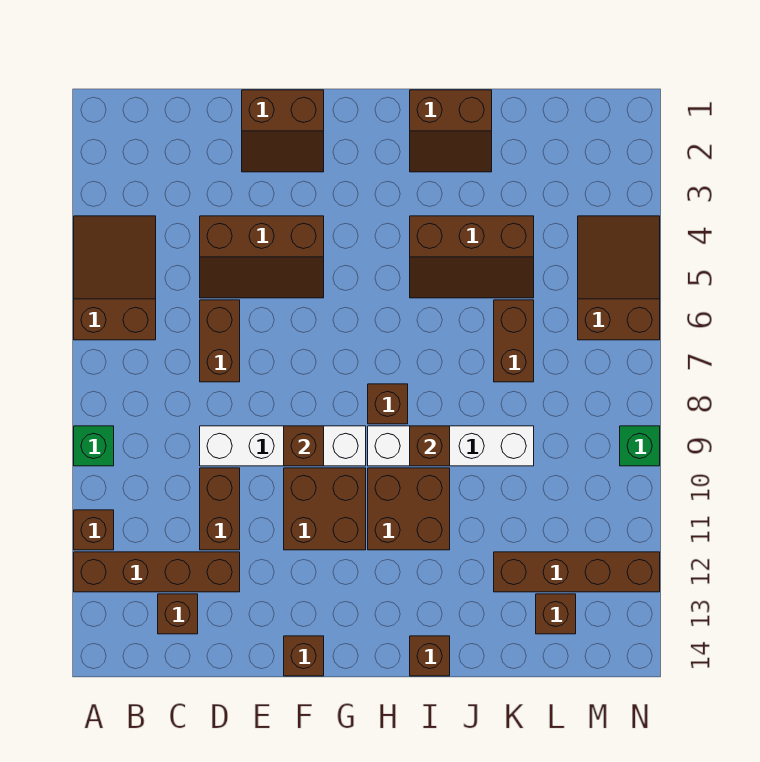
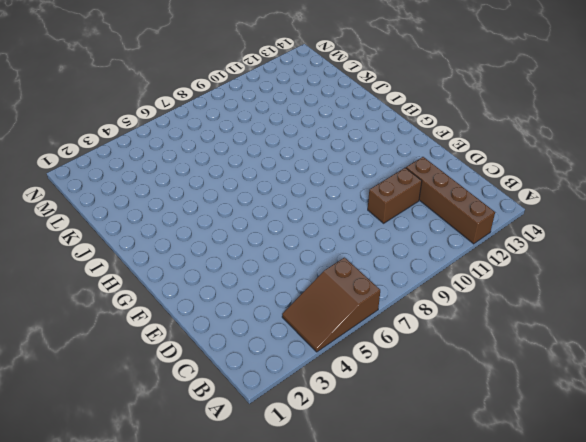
none -> green brick A9 level 1
none -> brown brick A11 level 1
none -> brown brick C13 level 1

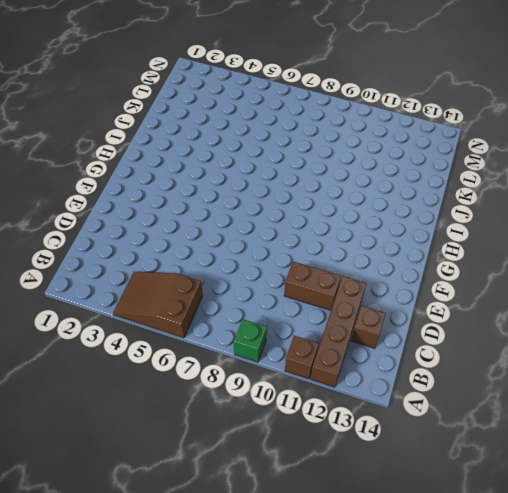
none -> brown slope D4:F5 level 1 top 4
none -> brown brick D6:D7 level 1
none -> white brick D9:G9 level 1

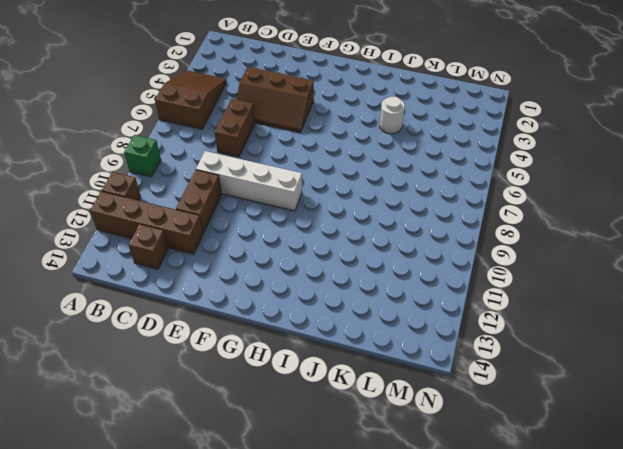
white round brick J4 level 1 -> brown slope I4:K5 level 1 top 4
none -> brown slope E1:F2 level 1 top 1
none -> brown brick F10:G11 level 1
none -> brown brick F14 level 1

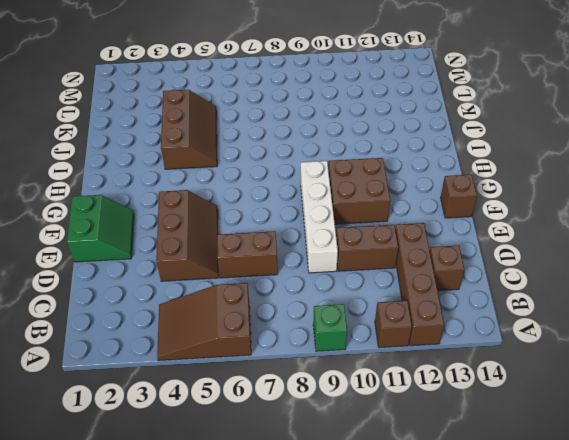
green slope E1:F2 level 1 top 1 -> brown slope E1:F2 level 1 top 1
none -> brown brick H8 level 1
none -> white brick H9:K9 level 1
none -> brown brick H10:I11 level 1

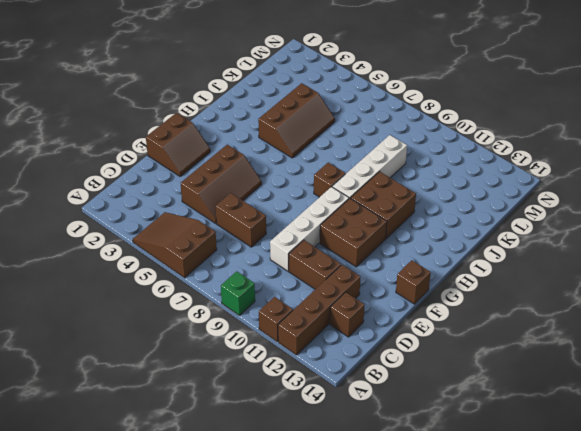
none -> brown slope I1:J2 level 1 top 1
none -> brown brick I14 level 1
none -> brown brick K6:K7 level 1

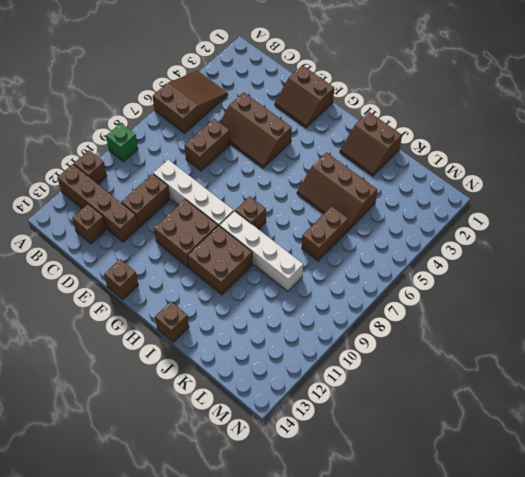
none -> brown brick K12:N12 level 1
none -> brown brick L13 level 1
none -> brown slope M4:N6 level 1 top 6

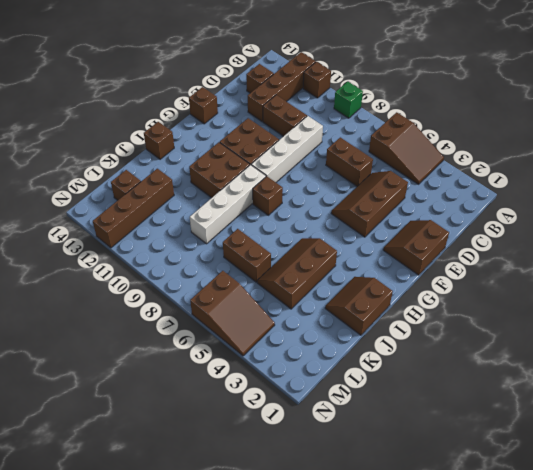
none -> green brick N9 level 1
none -> brown brick F9 level 2
none -> brown brick I9 level 2

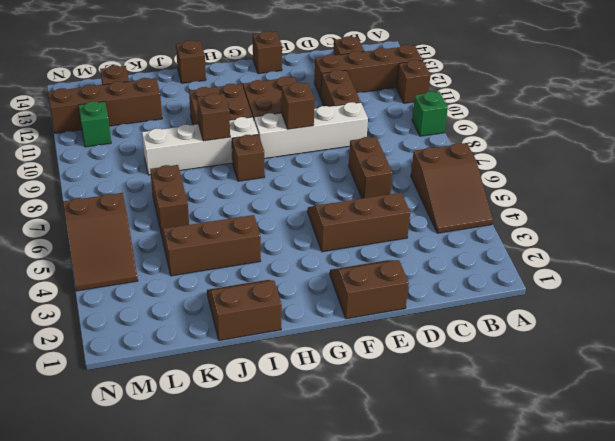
green brick M11 level 1 -> green brick N9 level 1

